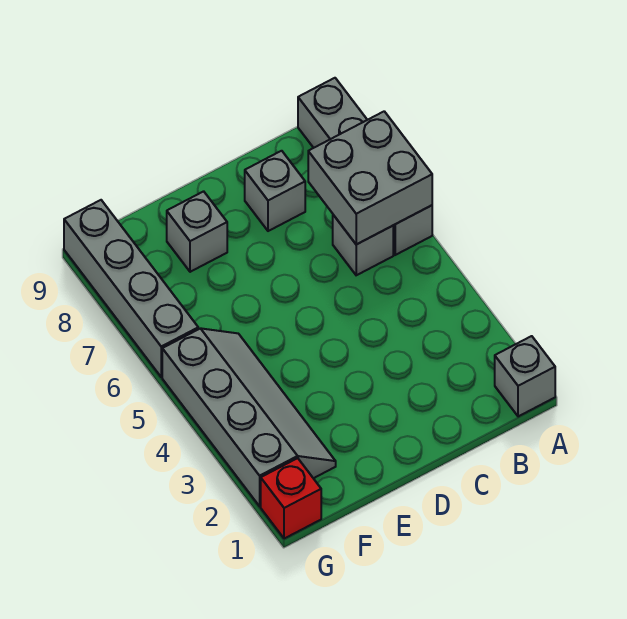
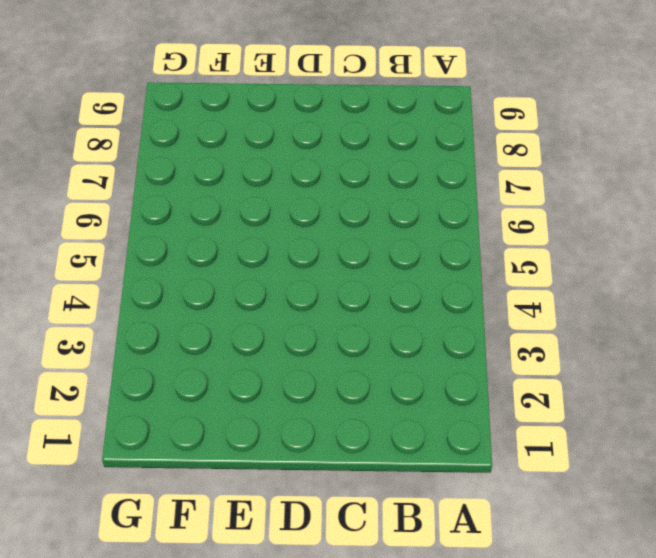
none -> grey brick A1 level 1
none -> grey brick A6:A9 level 1

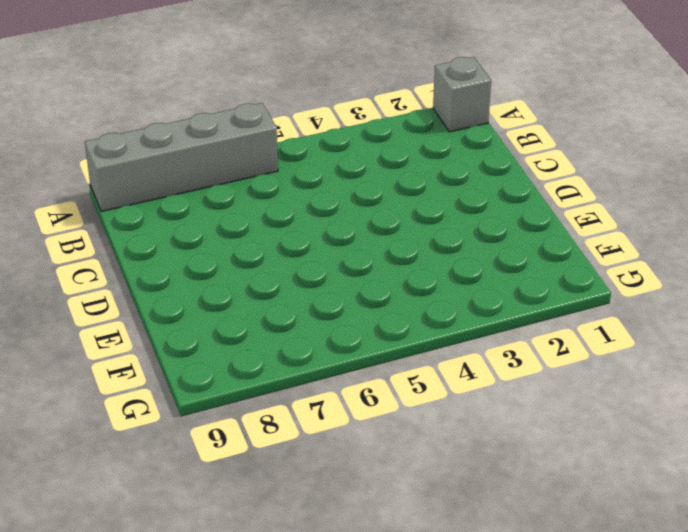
none -> grey brick B6 level 1
none -> grey brick C8 level 1

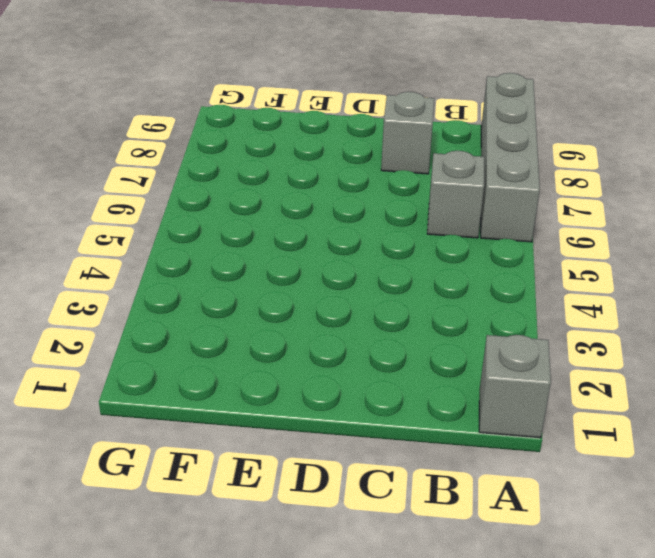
none -> grey brick E8 level 1
none -> grey slope F2:G5 level 1 top G

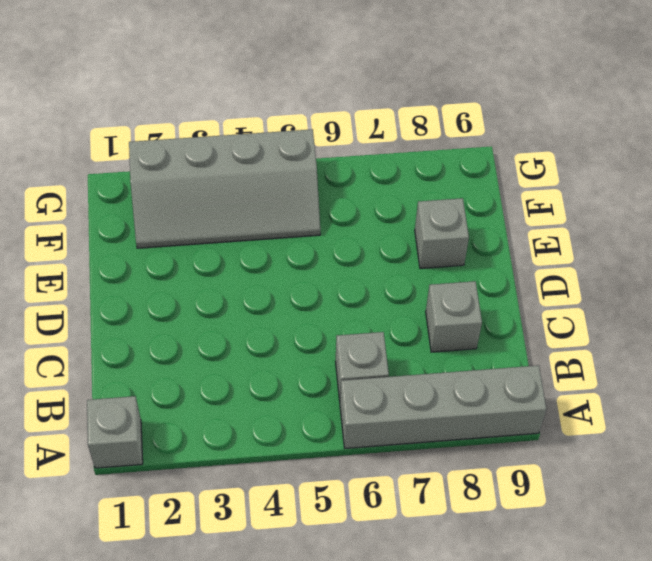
none -> red brick G1 level 1
none -> grey brick G6:G9 level 1

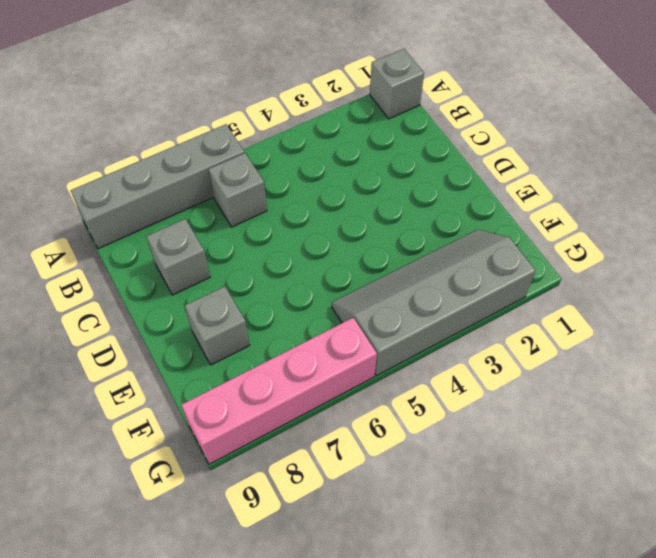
pink brick G6:G9 level 1 -> grey brick G6:G9 level 1
none -> red brick G1 level 1
none -> grey brick A6:B7 level 2

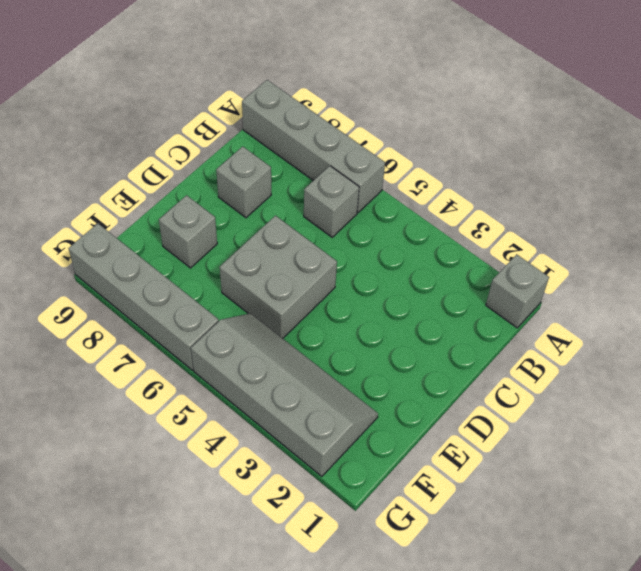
grey brick D5:E6 level 1 -> grey brick A6:B7 level 2
none -> red brick G1 level 1

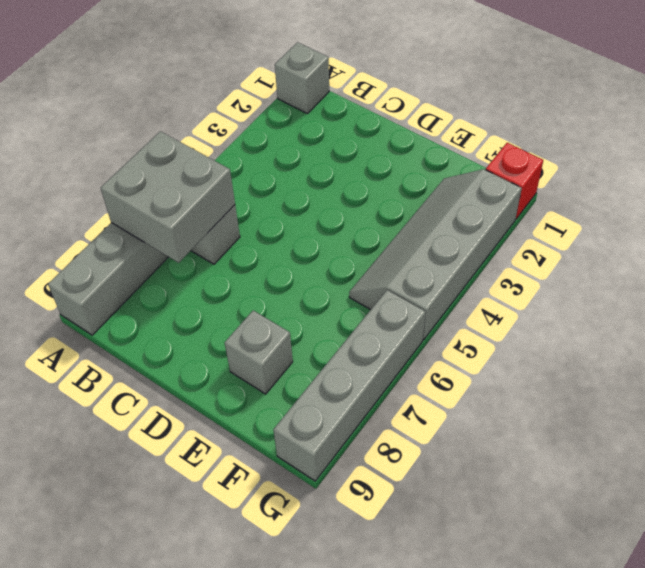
none -> grey brick C8 level 1

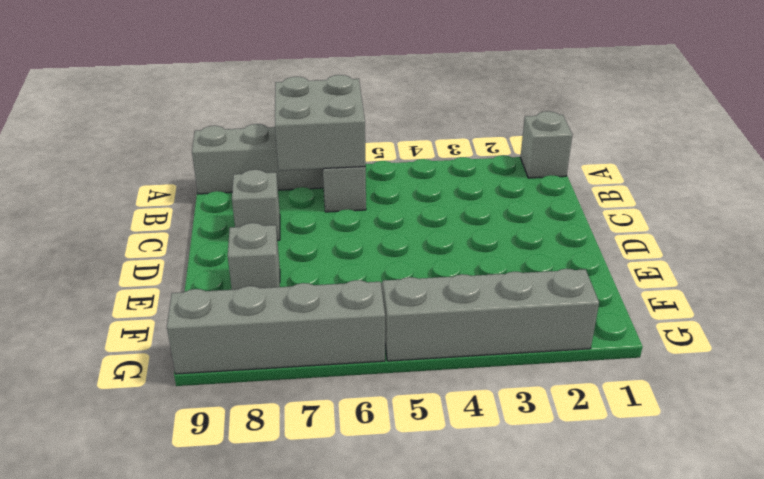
none -> red brick G1 level 1

